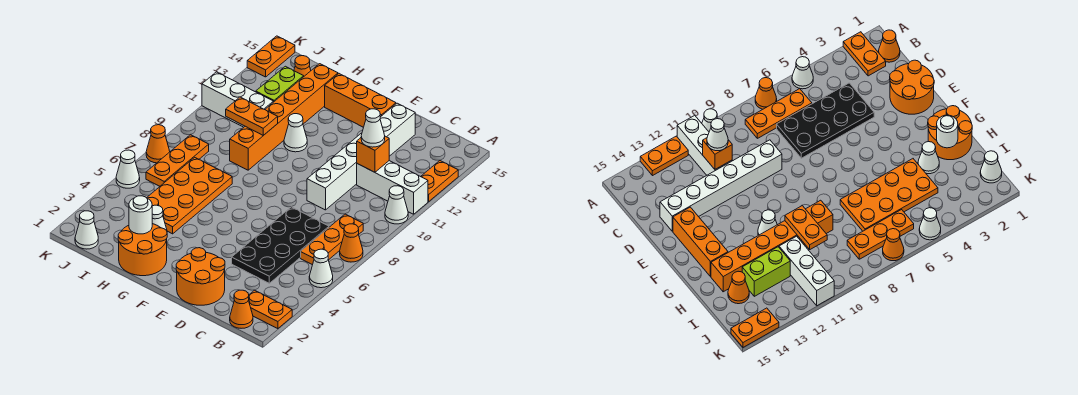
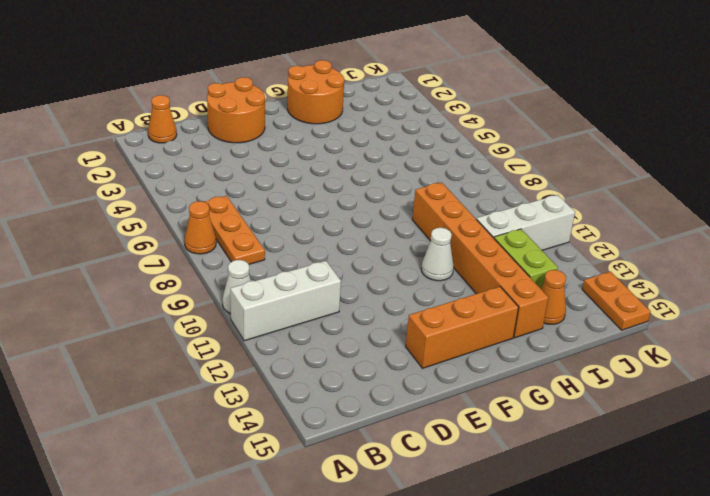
none -> orange plate A2:B2 level 1
none -> white cone A5 level 1
none -> orange plate A12:A13 level 1

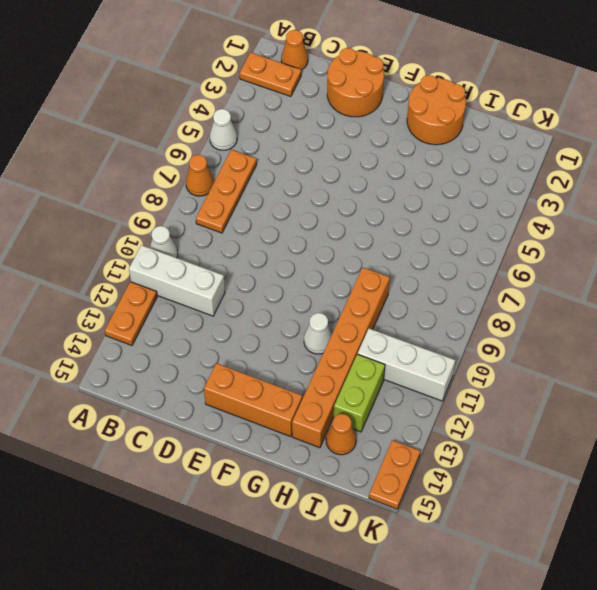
none -> black plate C4:D7 level 1
none -> white brick D9:D14 level 1
none -> white cone H3 level 1

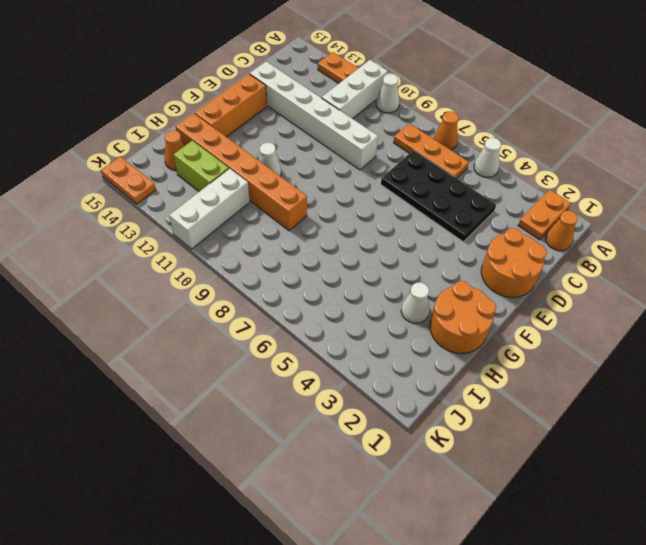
none -> orange plate H4:I7 level 1
none -> white cone J1 level 1
none -> orange plate J6:J8 level 1

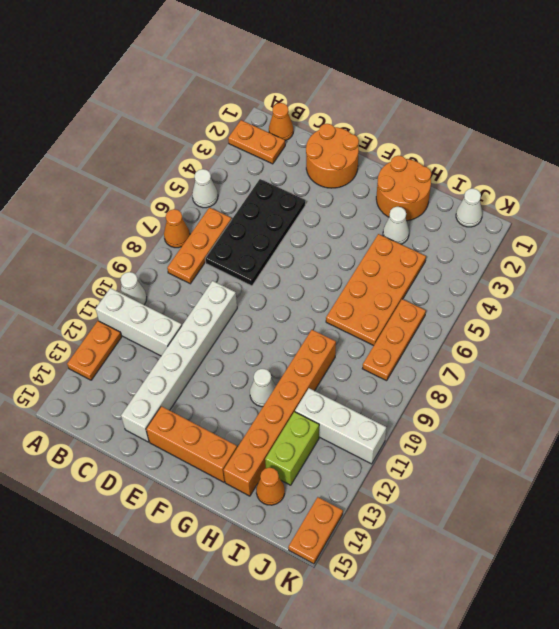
none -> white cone K5 level 1
none -> orange cone K7 level 1
none -> orange brick C11 level 2

